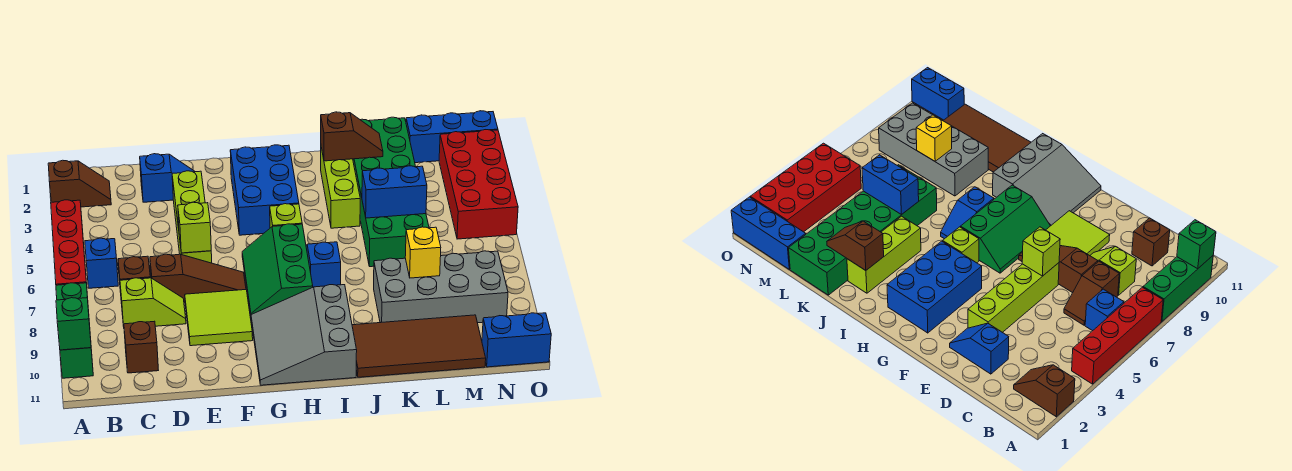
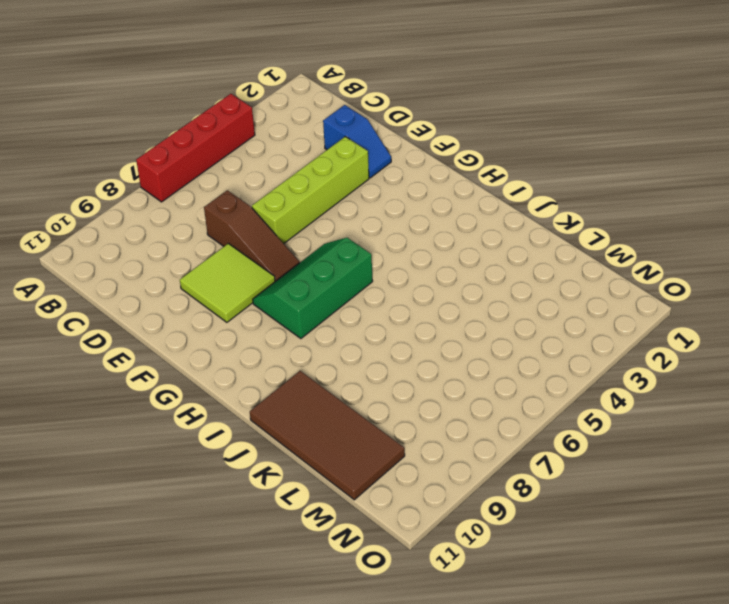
none -> brown slope A2:B2 level 1 top A
none -> green brick A8:A10 level 1
none -> blue brick B6 level 1

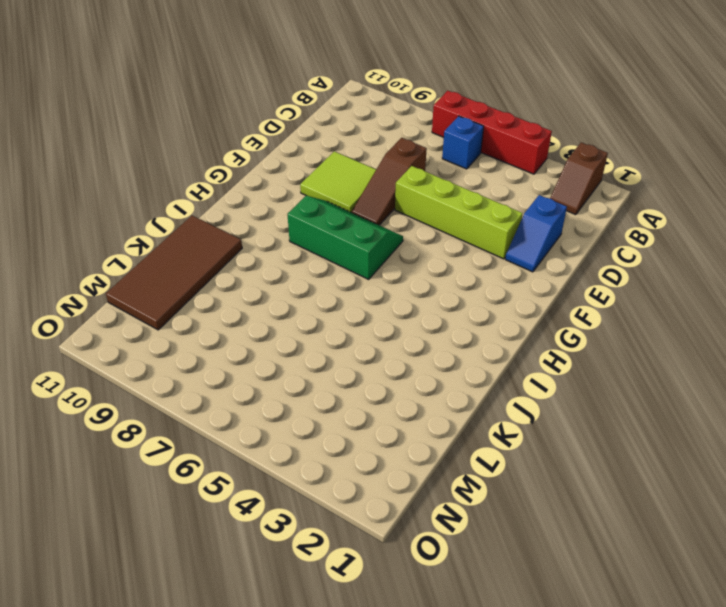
none -> green brick A8:A10 level 1
none -> brown slope C6:C7 level 1 top 7
none -> lime slope C8:D8 level 1 top C

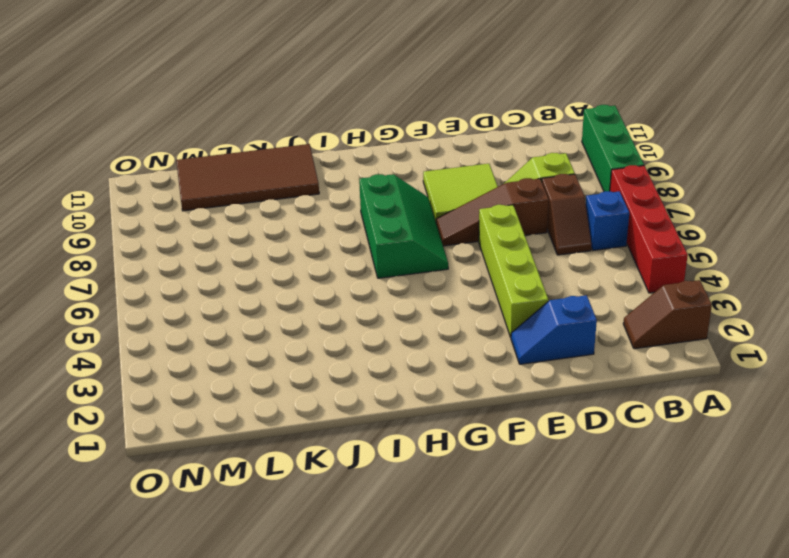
none -> brown brick C10 level 1
none -> blue brick G2:H4 level 1
none -> grey slope G9:I11 level 1 top I

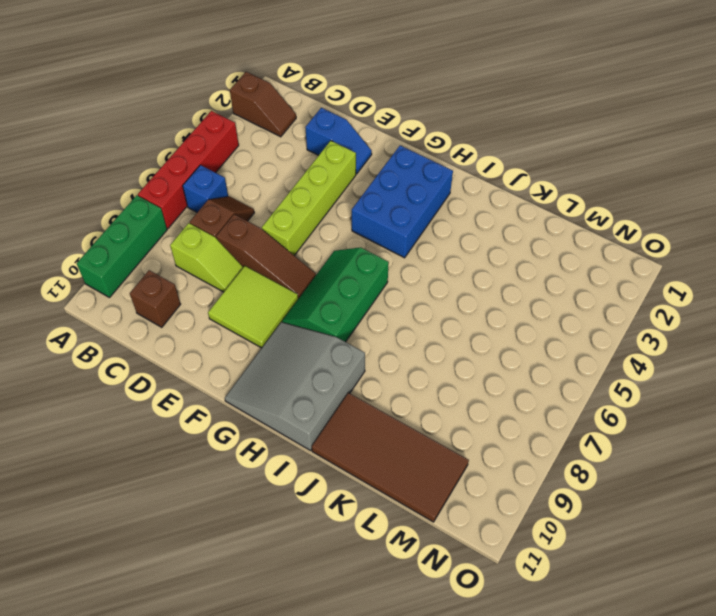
none -> lime brick H5 level 1
none -> blue slope I6:I7 level 1 top 7
none -> lime brick J2:J4 level 1

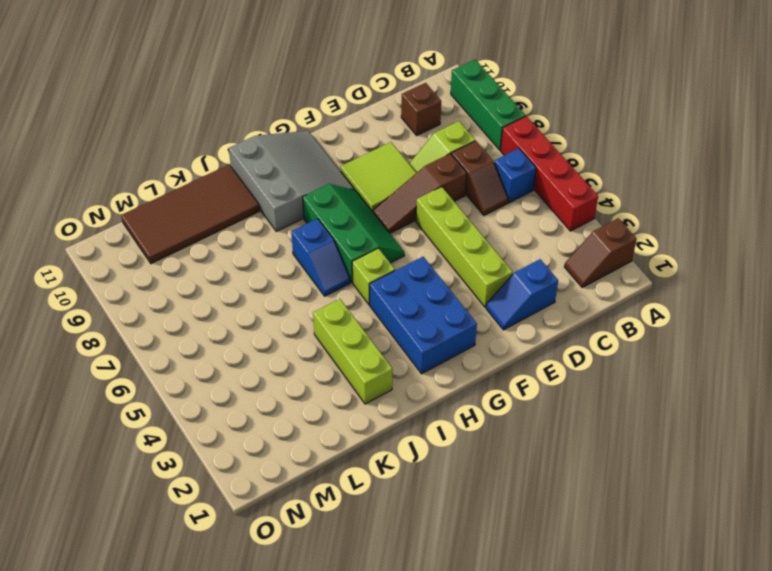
none -> green brick K1:L6 level 1
none -> grey brick K8:N9 level 1
none -> blue brick M1:O1 level 1

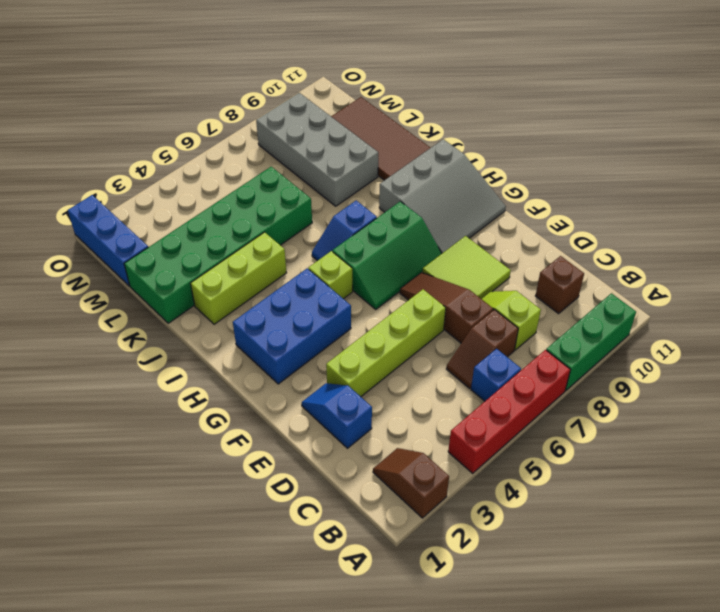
none -> red brick N2:O5 level 1
none -> blue brick N11:O11 level 1
none -> green brick A10 level 2

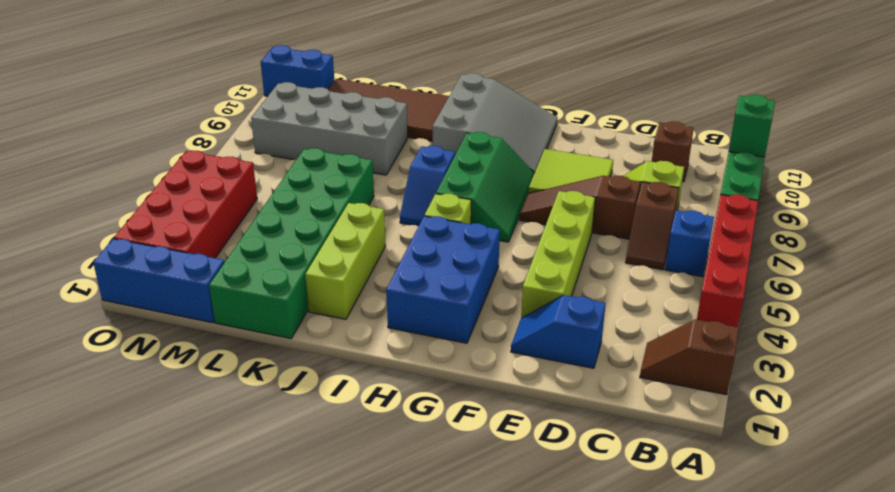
none -> lime brick E6 level 2
none -> brown slope J2:K2 level 2 top J
none -> blue brick K5:L5 level 2

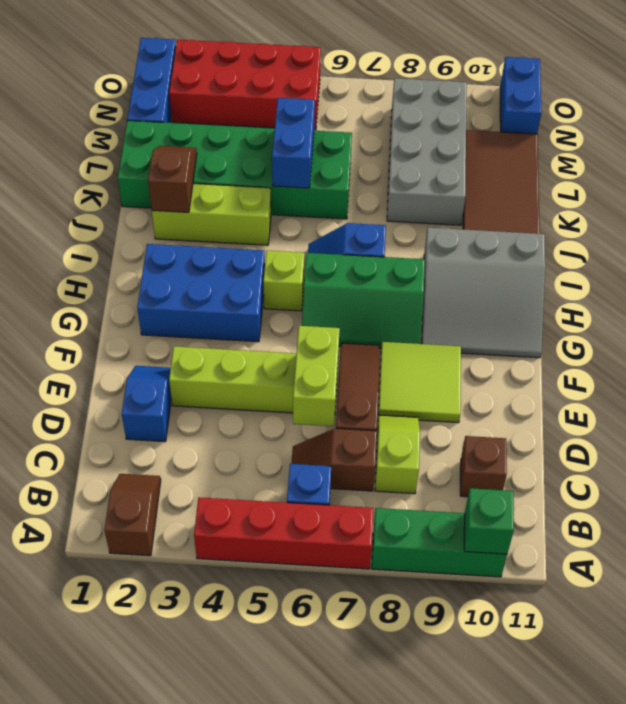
lime brick D6:E6 level 2 -> lime brick E6 level 2
none -> yellow brick L8 level 2

